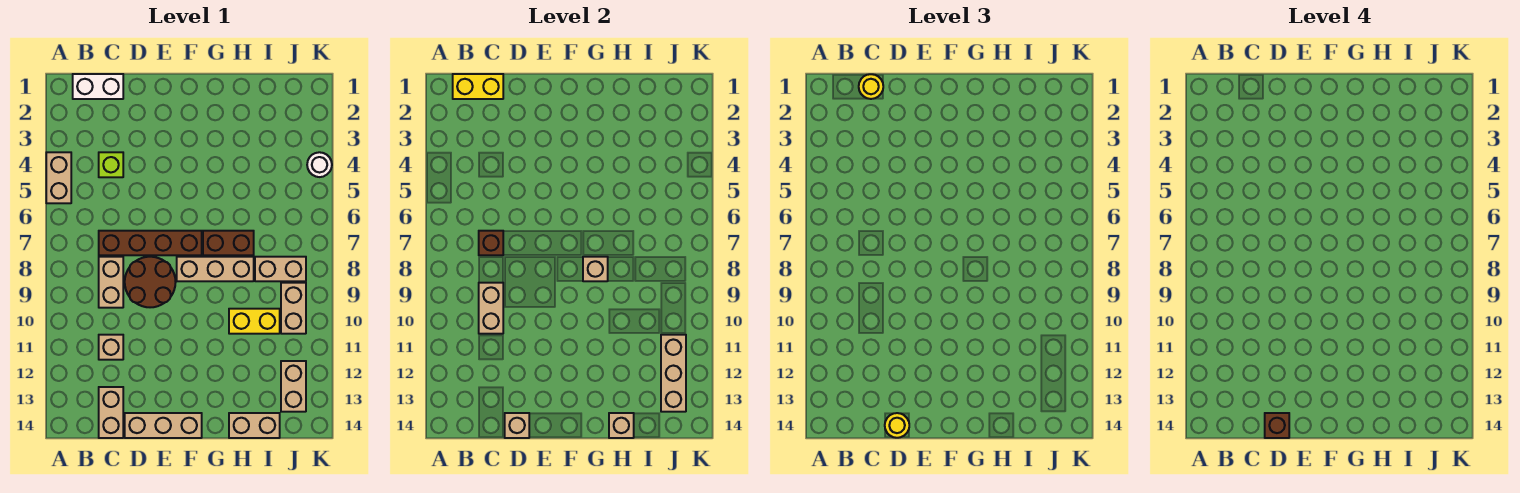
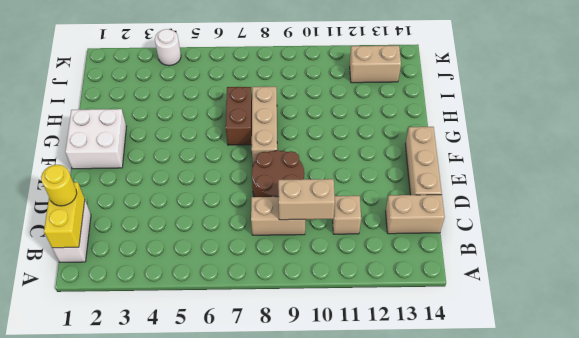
white brick F1:G2 level 1 -> none
none -> tan brick A4:A5 level 1
none -> lime brick C4 level 1
none -> brown brick C7:F7 level 1

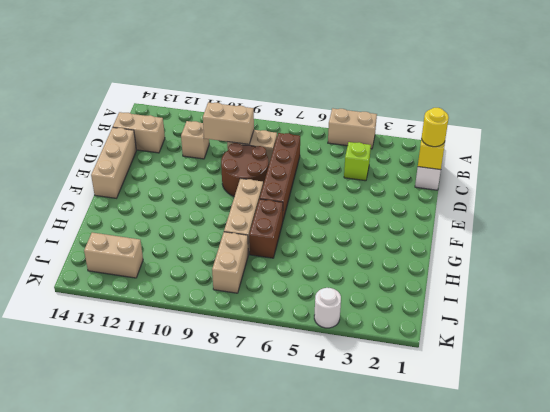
none -> yellow brick H10:I10 level 1
none -> tan brick H14:I14 level 1
none -> tan brick J9:J10 level 1

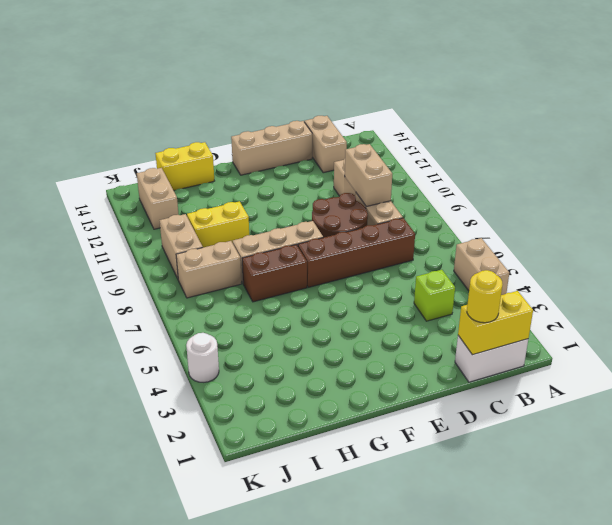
yellow brick H14:I14 level 1 -> tan brick H14:I14 level 1
none -> brown brick C7 level 2
none -> tan brick D14 level 2
none -> tan brick G8 level 2

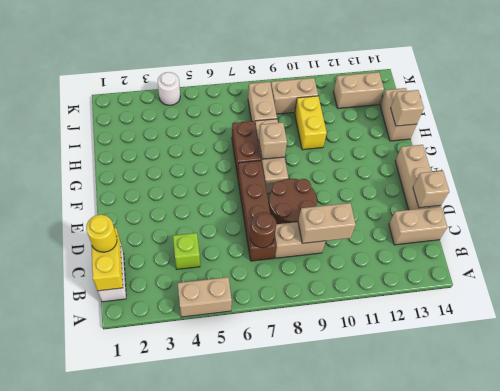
brown round brick C7 level 2 -> brown brick C7 level 2
none -> tan brick C11 level 1
none -> tan brick J11:J13 level 2
none -> yellow round brick D14 level 3

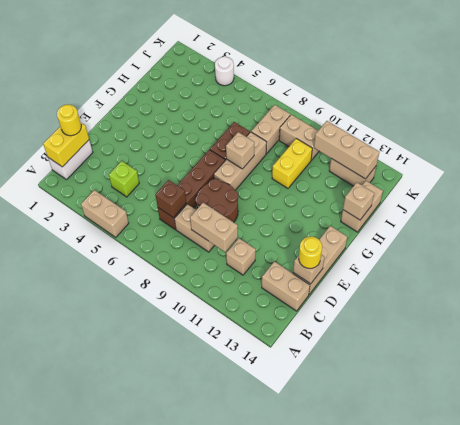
none -> brown brick D14 level 4

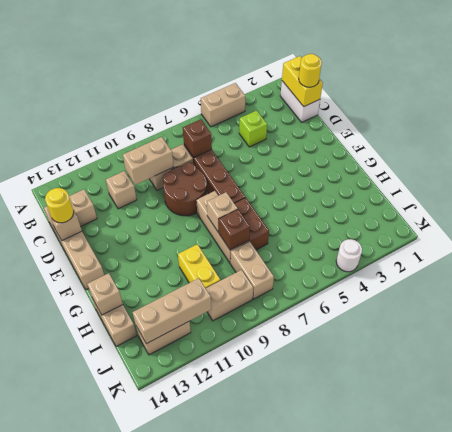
brown brick H8 level 2 -> brown brick D14 level 4

